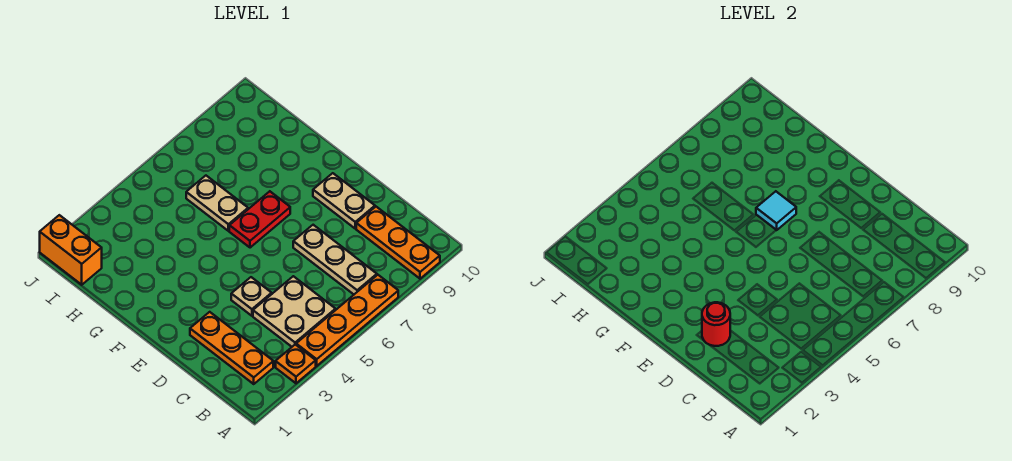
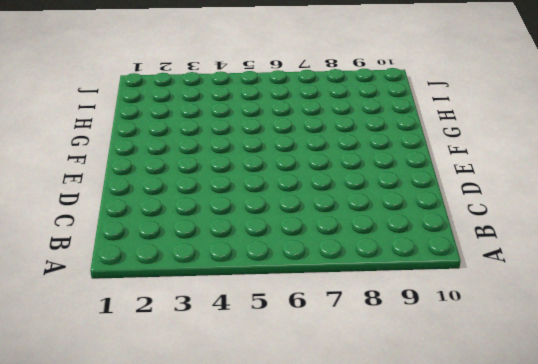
none -> orange plate A3 level 1
none -> orange plate A4:A7 level 1
none -> orange plate A9:C9 level 1

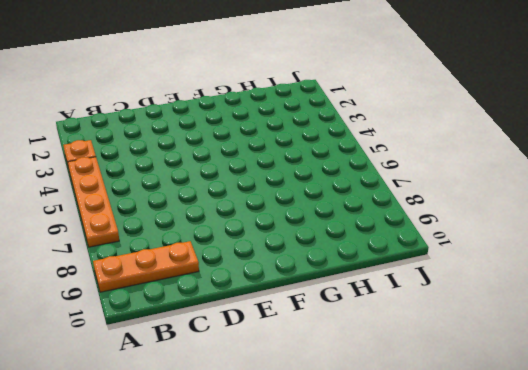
none -> orange plate B2:D2 level 1
none -> tan plate B4:C5 level 1
none -> tan plate B7:D7 level 1

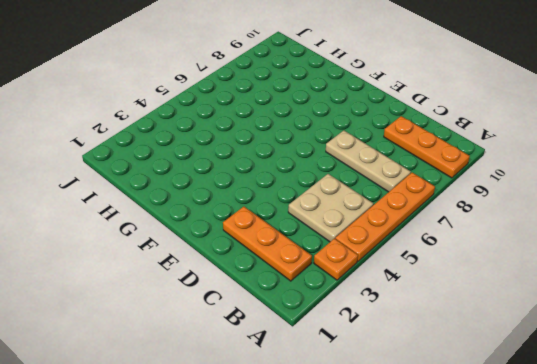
none -> tan plate D4 level 1
none -> tan plate D9:E9 level 1
none -> red plate F6:F7 level 1

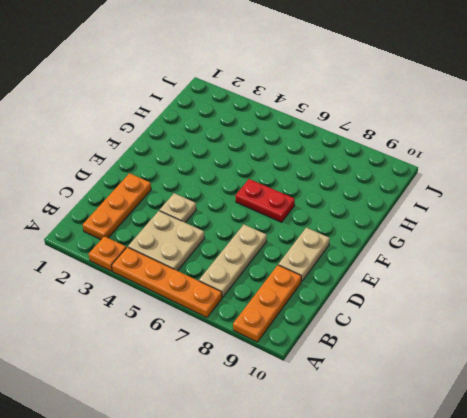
none -> tan plate G6:H6 level 1
none -> orange brick I1:J1 level 1
none -> red round brick D2 level 2

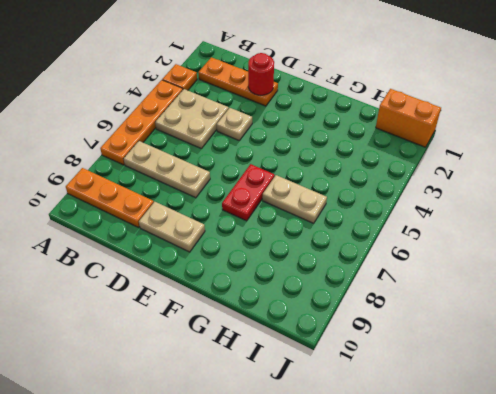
none -> cyan tile F7 level 2

